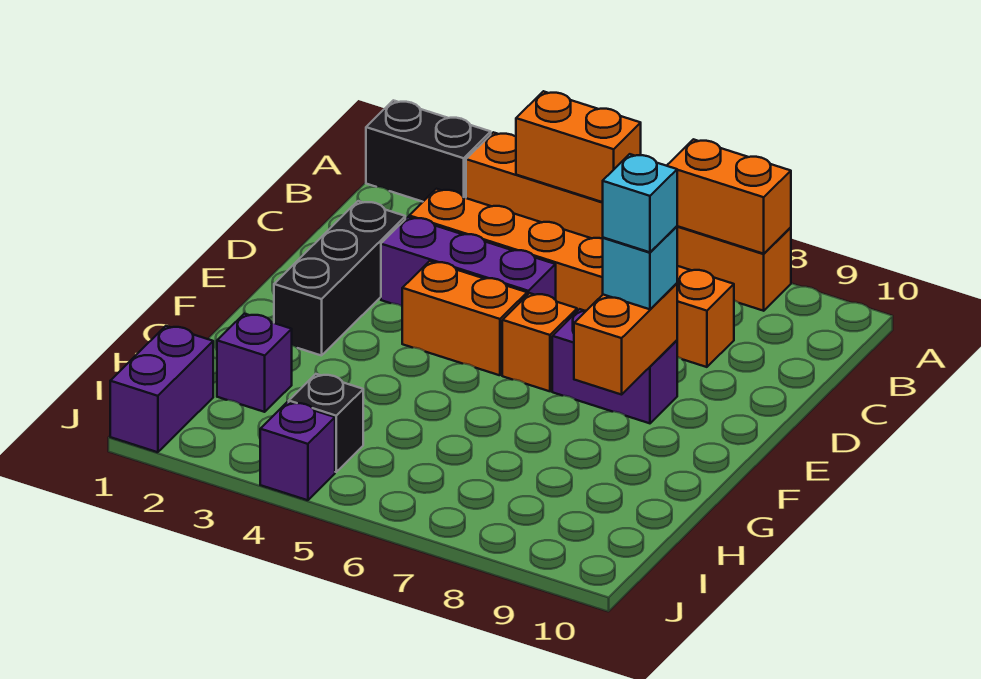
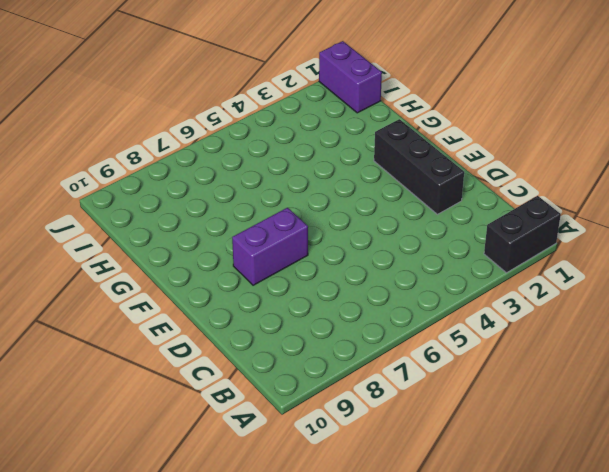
none -> orange brick A3:A8 level 1
none -> orange brick C3:C8 level 1
none -> purple brick D3:D5 level 1

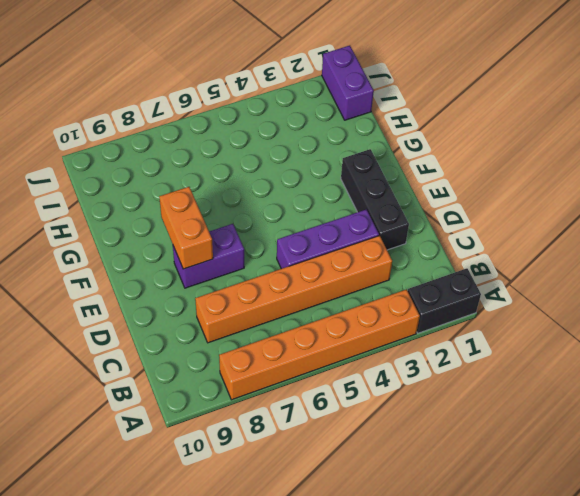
none -> orange brick E4:E5 level 1
none -> orange brick E6 level 1
none -> purple brick H2 level 1

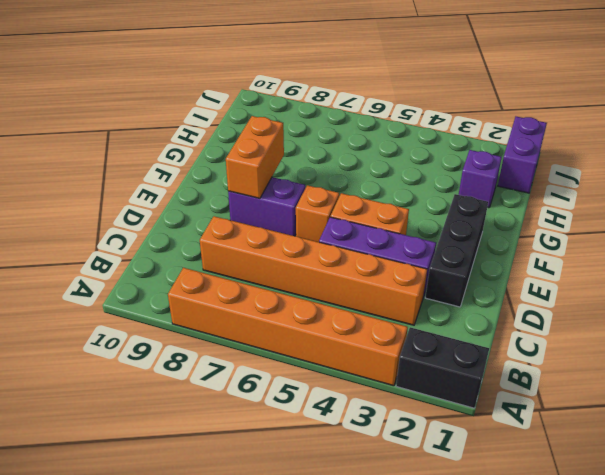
none -> black brick I4 level 1
none -> purple brick J4 level 1
none -> orange brick A4:A5 level 2

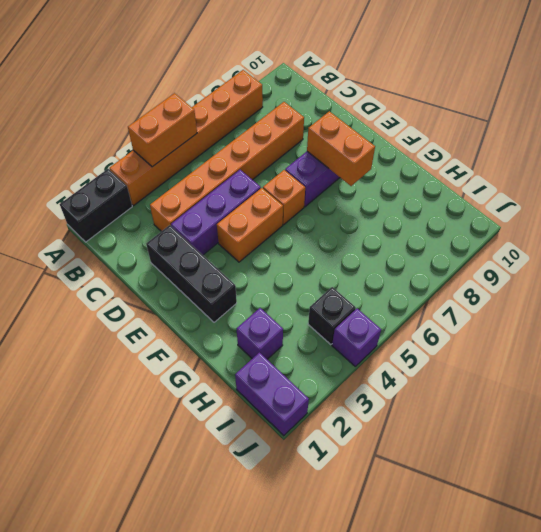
none -> orange brick A7:A8 level 2
none -> cyan brick E8 level 3
none -> cyan brick E8 level 4

